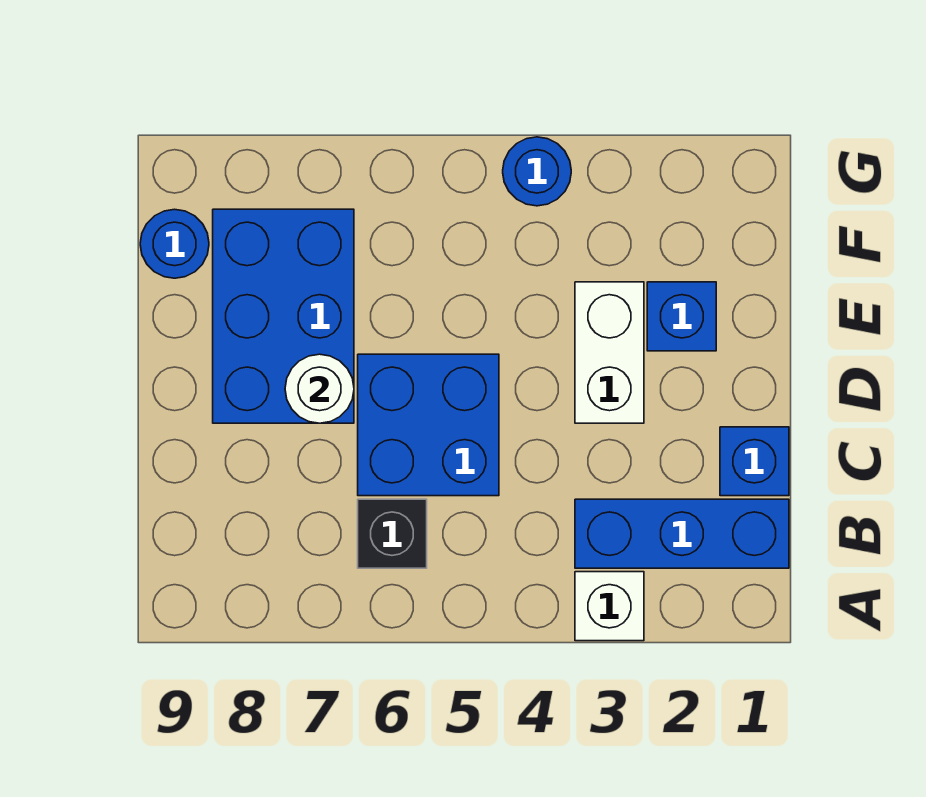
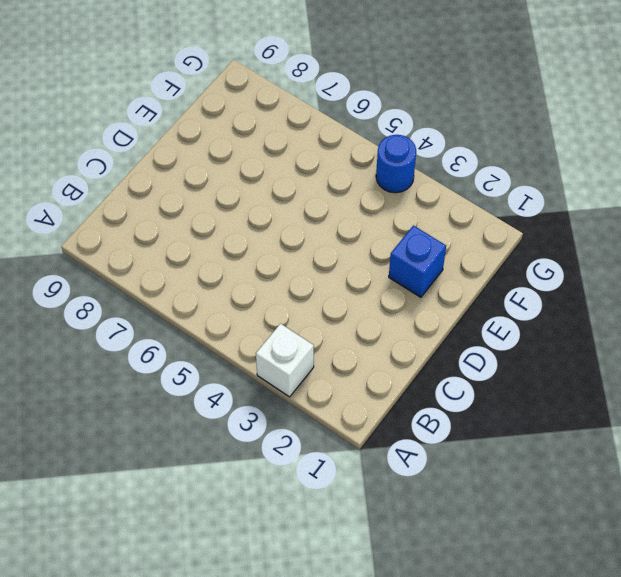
none -> blue brick B1:B3 level 1
none -> black brick B6 level 1

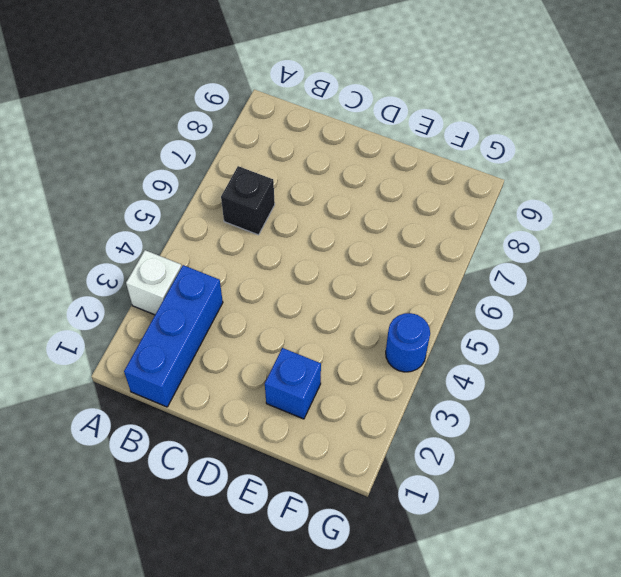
none -> blue brick C1 level 1
none -> blue brick C5:D6 level 1

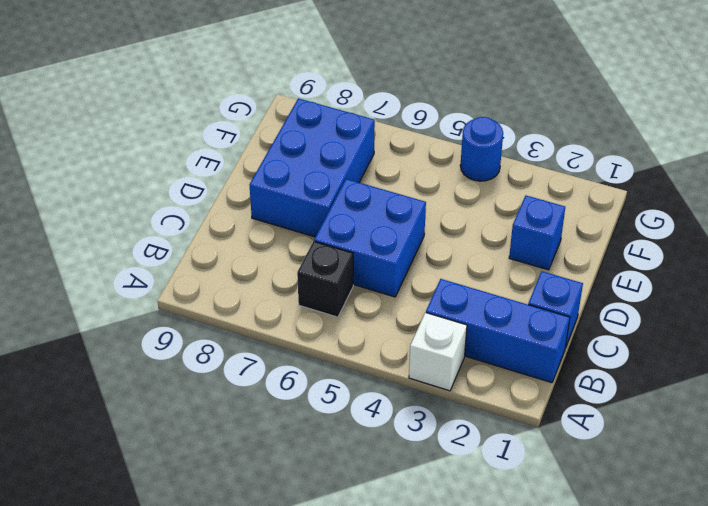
none -> white brick D3:E3 level 1
none -> blue round brick F9 level 1

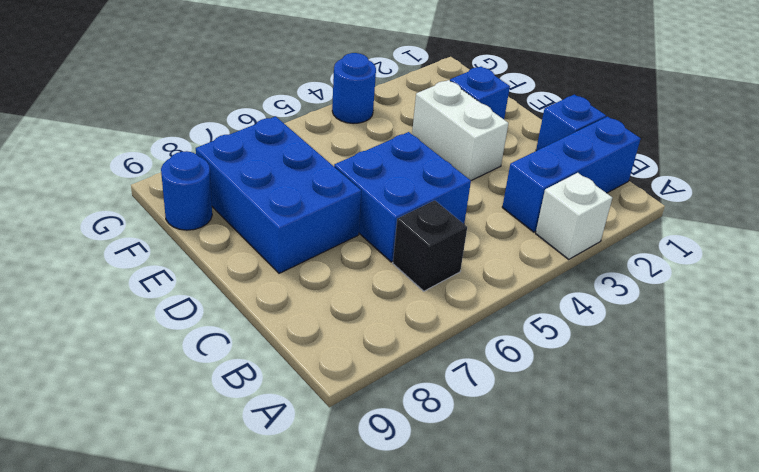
none -> white round brick D7 level 2

